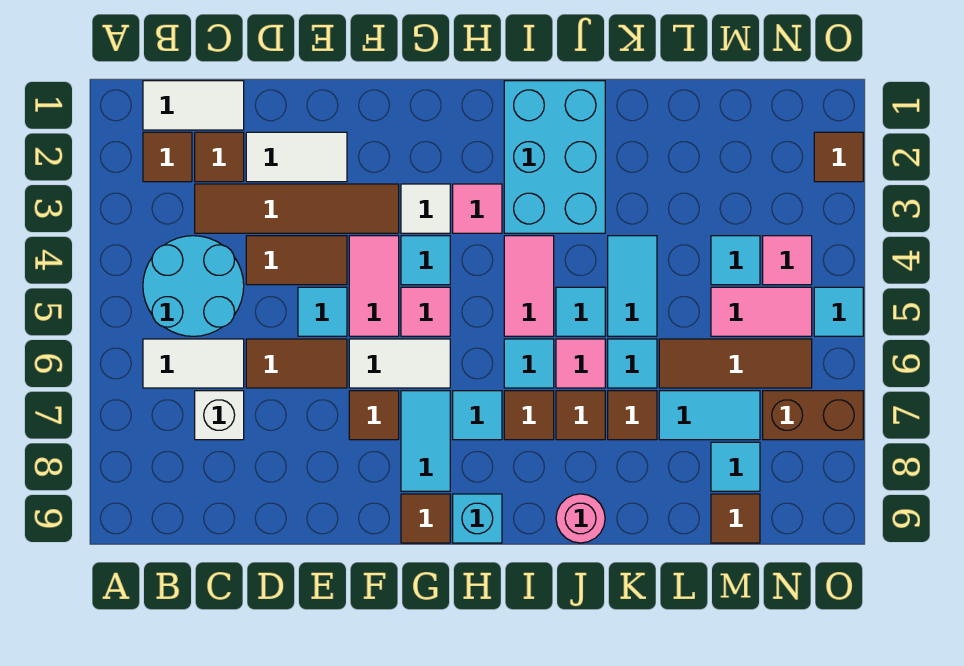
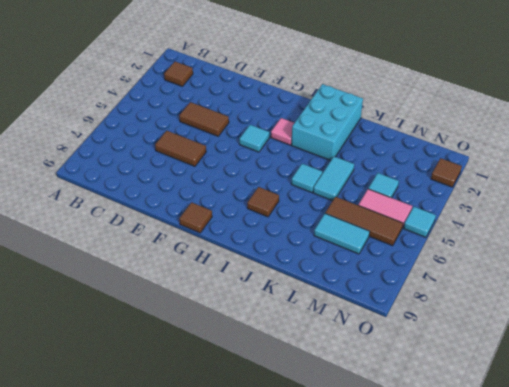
none -> white tile B1:C1 level 1
none -> cyan round brick B4:C5 level 1
none -> white tile B6:C6 level 1
none -> brown tile C2 level 1

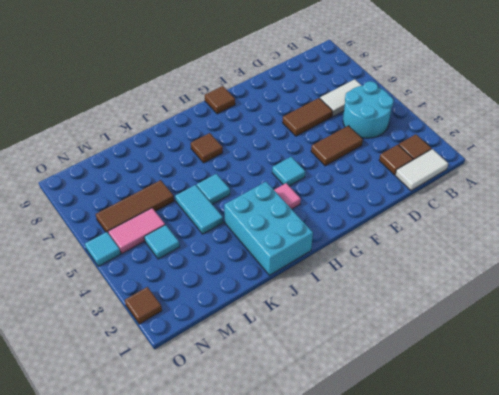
none -> brown tile C3:F3 level 1
none -> white brick C7 level 1
none -> white tile D2:E2 level 1
none -> cyan tile E5 level 1

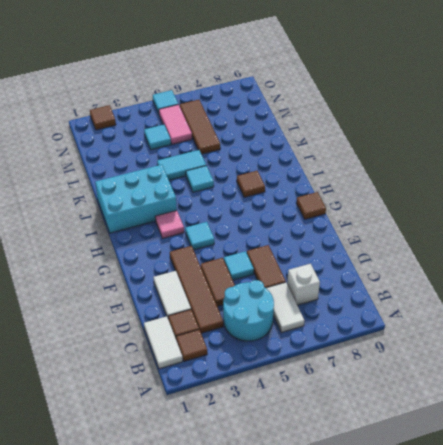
none -> pink tile F4:F5 level 1
none -> white tile F6:G6 level 1
none -> brown tile F7 level 1
none -> white tile G3 level 1

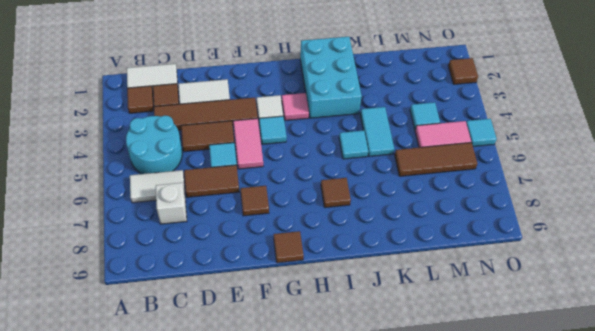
none -> white tile F6:G6 level 1
none -> pink tile G5 level 1
none -> cyan tile G7:G8 level 1
none -> cyan tile H7 level 1

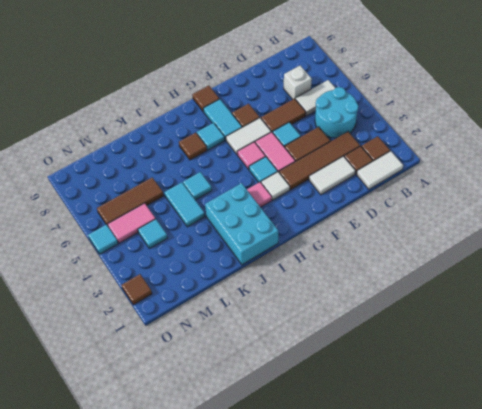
none -> cyan brick H9 level 1
none -> pink tile I4:I5 level 1
none -> cyan tile I6 level 1
none -> pink tile J6 level 1

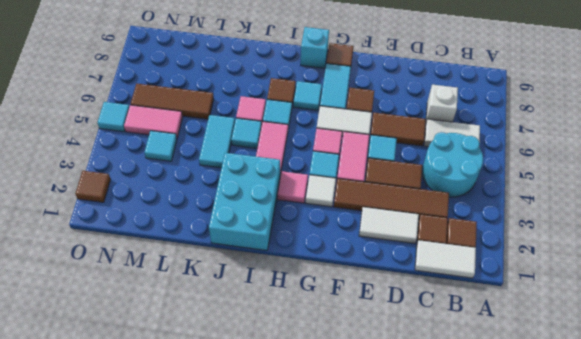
none -> brown tile J7 level 1
none -> pink round brick J9 level 1
none -> cyan tile K6 level 1
none -> brown tile K7 level 1

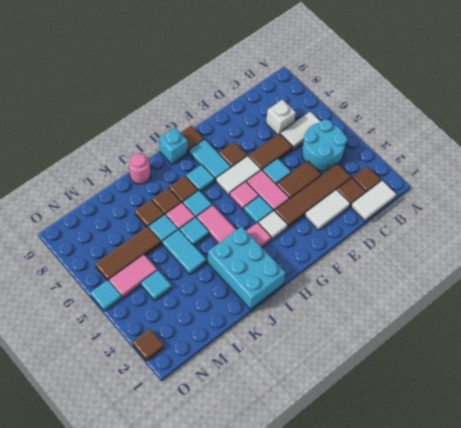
none -> cyan tile L7:M7 level 1
none -> cyan tile M8 level 1
none -> brown tile M9 level 1
none -> pink tile N4 level 1

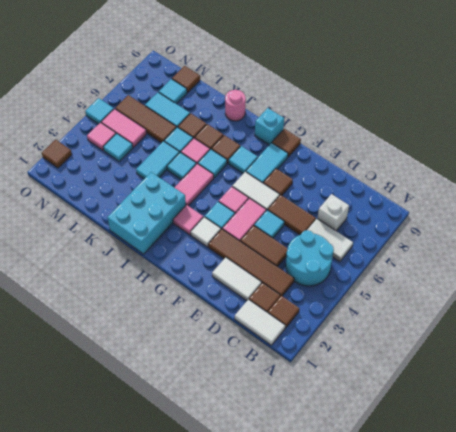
none -> brown brick N7:O7 level 1

